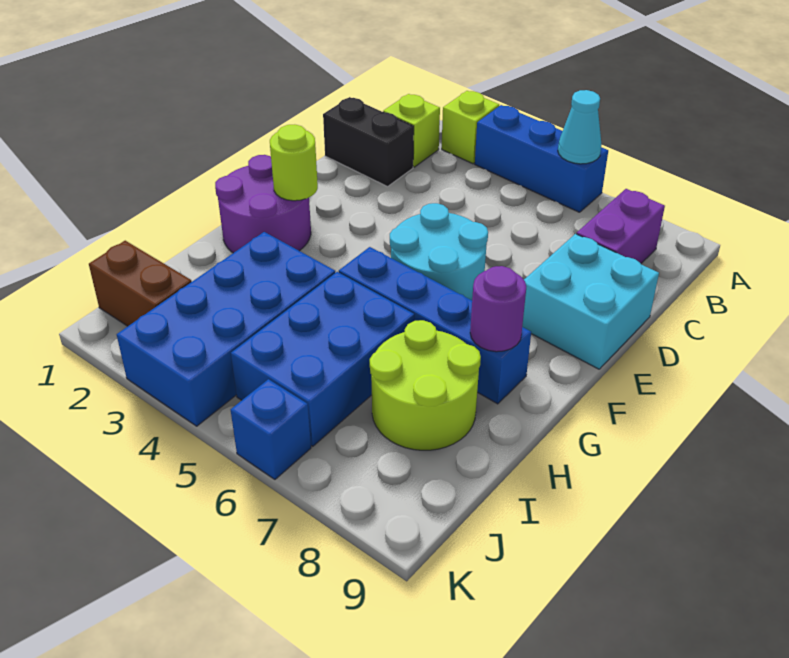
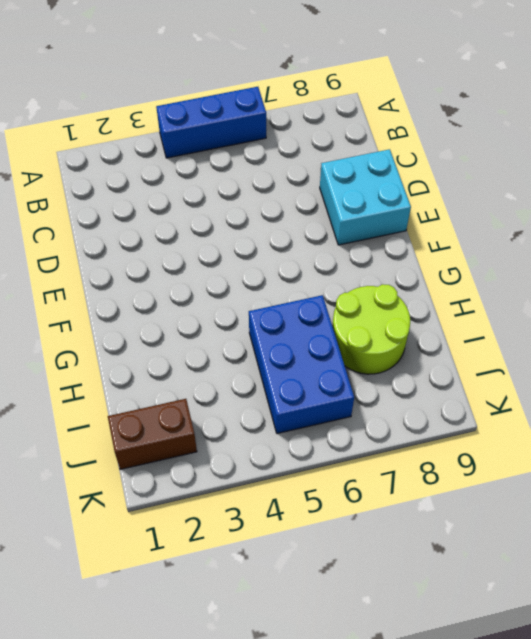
none -> lime brick A3 level 1
none -> lime brick B2 level 1
none -> purple brick B8:C8 level 1

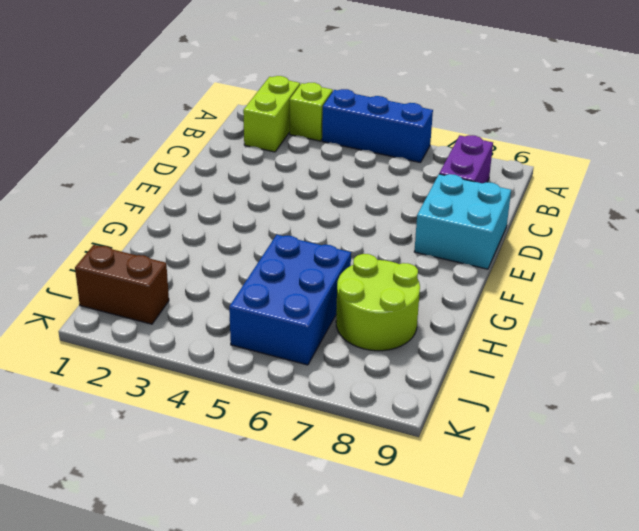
lime brick A2:B2 level 1 -> lime brick B2 level 1
none -> black brick C1:C2 level 1
none -> cyan round brick E5:F6 level 1
none -> purple round brick F1:G2 level 1

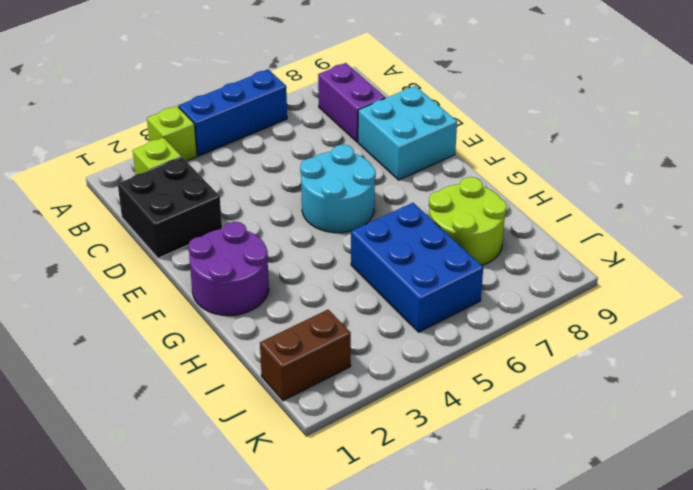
black brick C1:D2 level 1 -> black brick C1:C2 level 1
none -> blue brick G5:G8 level 1
none -> blue brick H3:K4 level 1
none -> blue brick K6 level 1

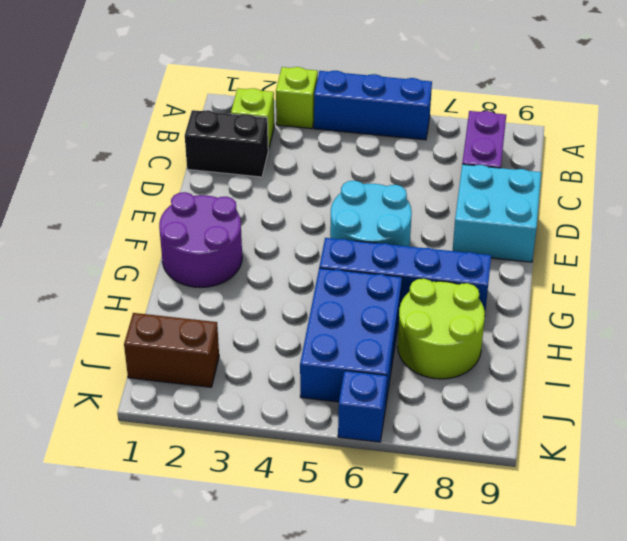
none -> blue brick H3:K4 level 1
none -> cyan cone A6 level 2
none -> lime round brick F2 level 2

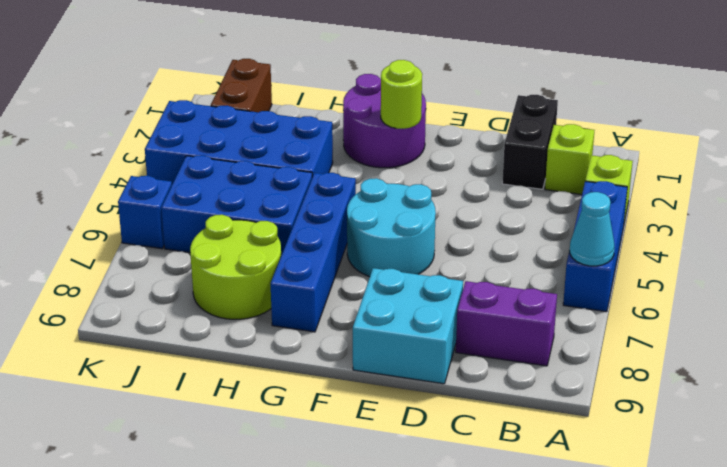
none -> purple round brick G8 level 2

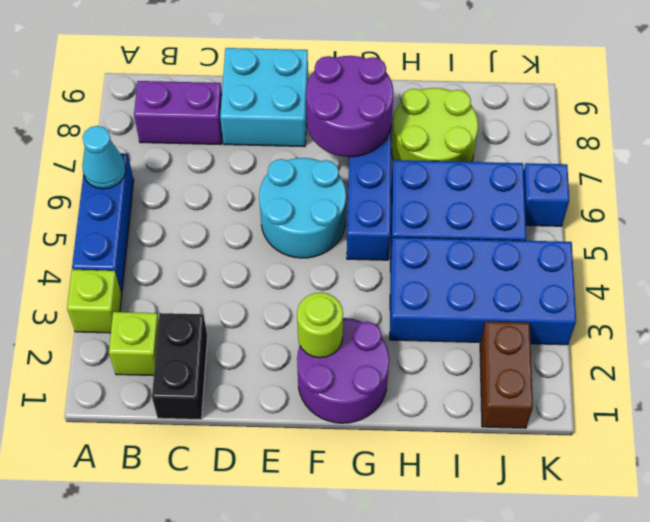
purple round brick F7:G8 level 2 -> purple round brick G8 level 2

